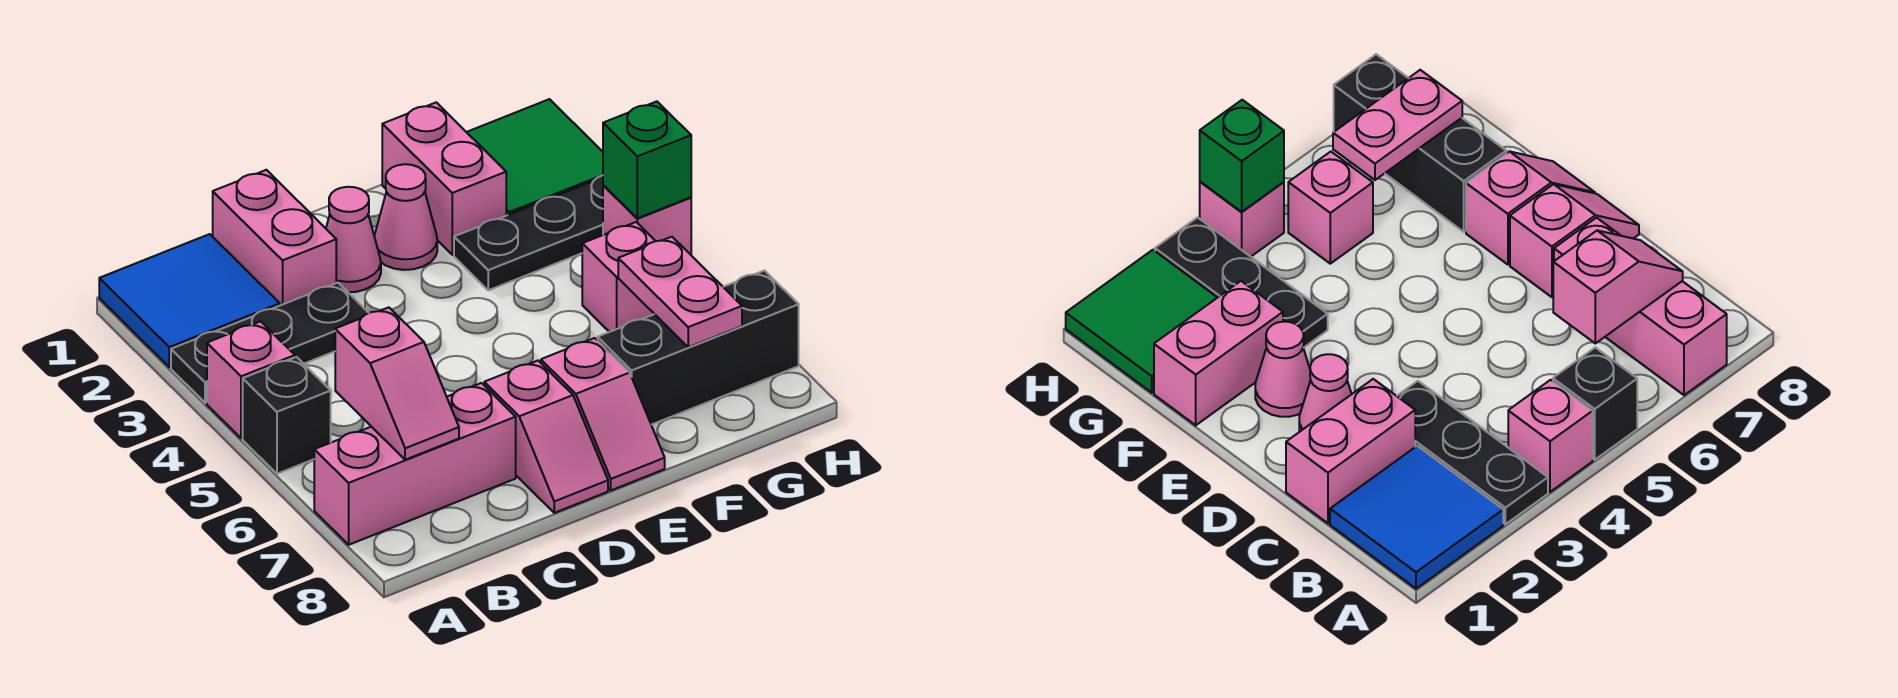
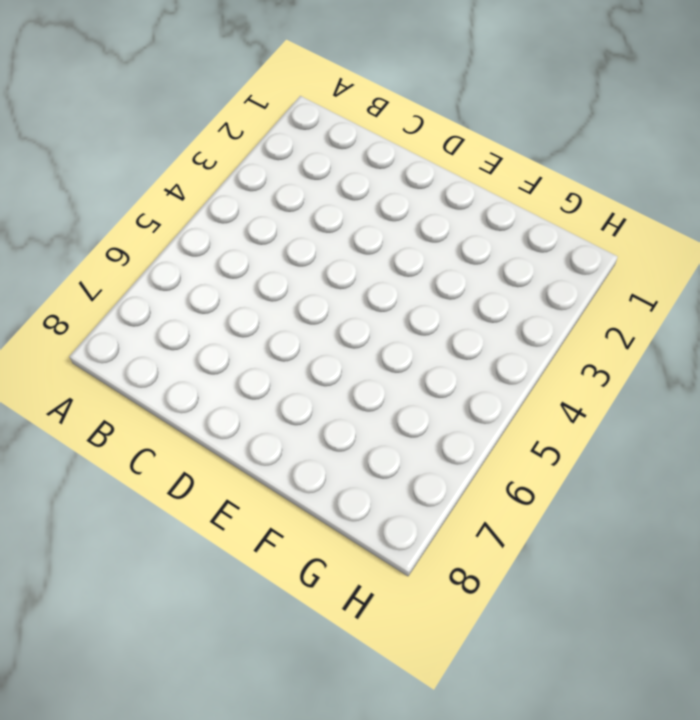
none -> blue tile A1:B2 level 1
none -> black plate A3:C3 level 1
none -> pink brick A4 level 1

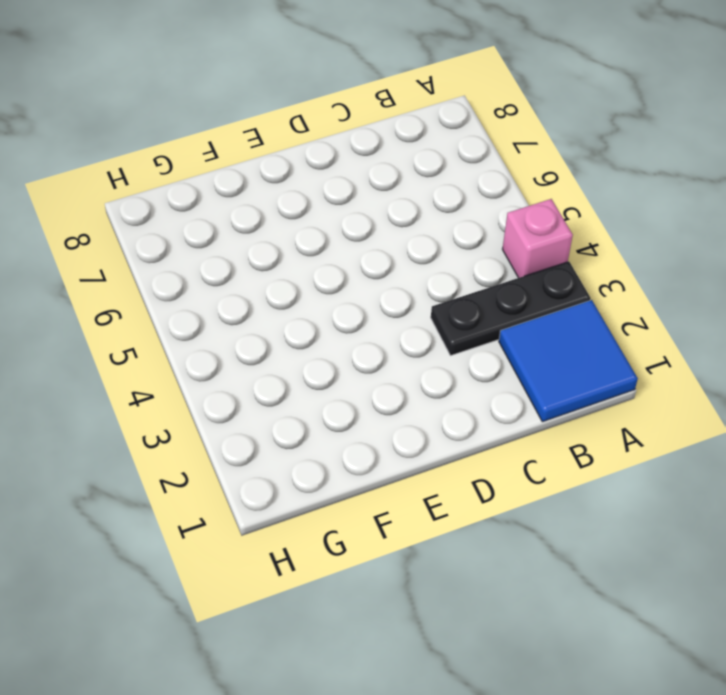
none -> black brick A5 level 1
none -> pink brick A7:C7 level 1
none -> pink brick C1:C2 level 1

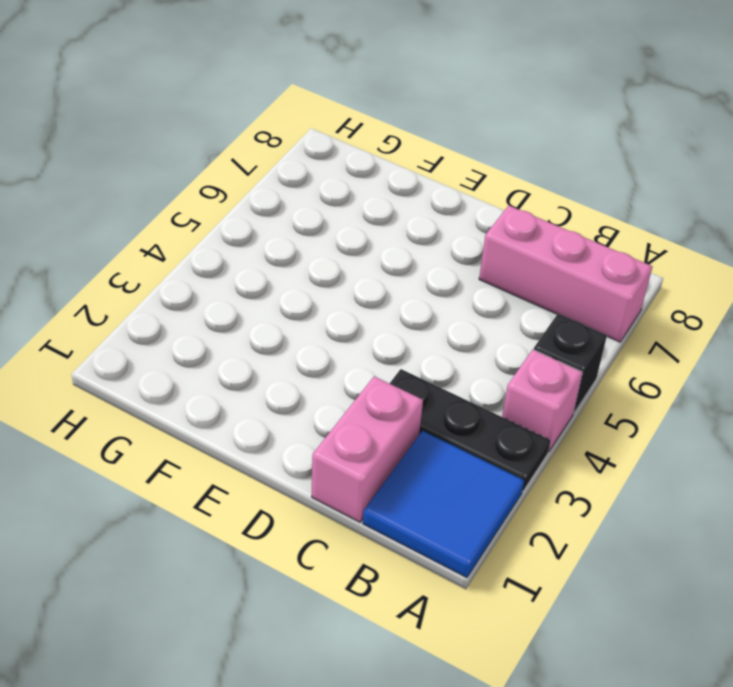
none -> pink cone D2 level 1
none -> pink slope D7:D8 level 1 top 7
none -> pink cone E2 level 1

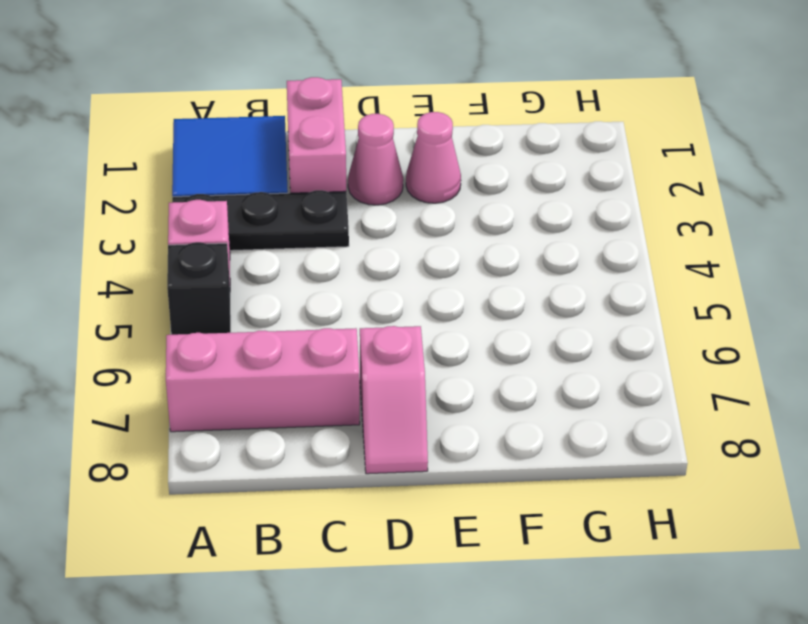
none -> pink slope E7:E8 level 1 top 7
none -> pink brick F1:F2 level 1
none -> black plate F3:H3 level 1

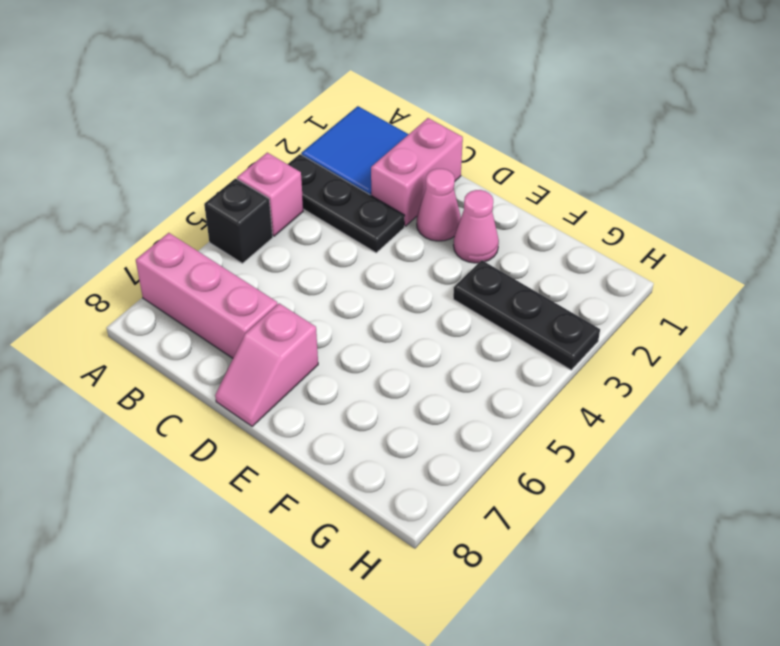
none -> pink slope E7:E8 level 1 top 7
none -> pink brick F1:F2 level 1
none -> black brick F7:H7 level 1

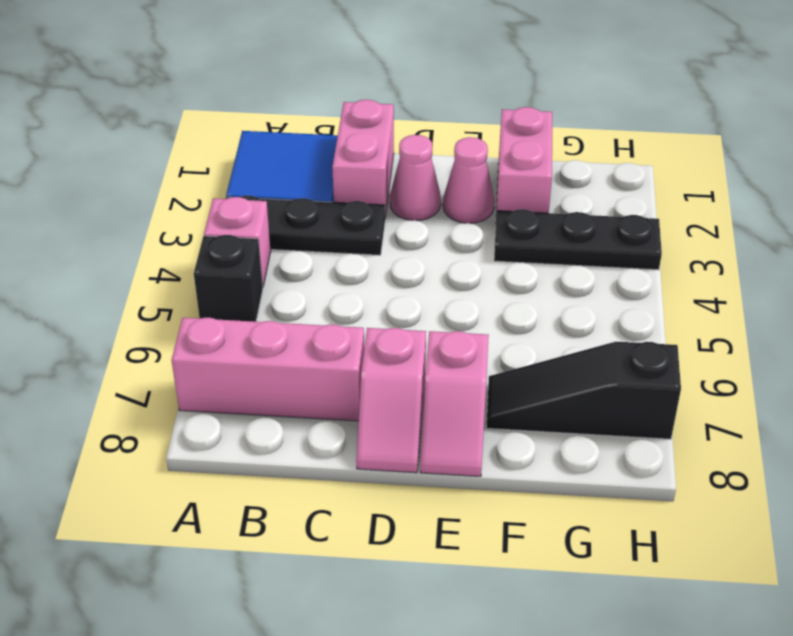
black slope F7:H7 level 1 top H -> black brick F7:H7 level 1
none -> green tile G1:H2 level 1
none -> pink brick G5 level 1
none -> pink brick H4 level 1

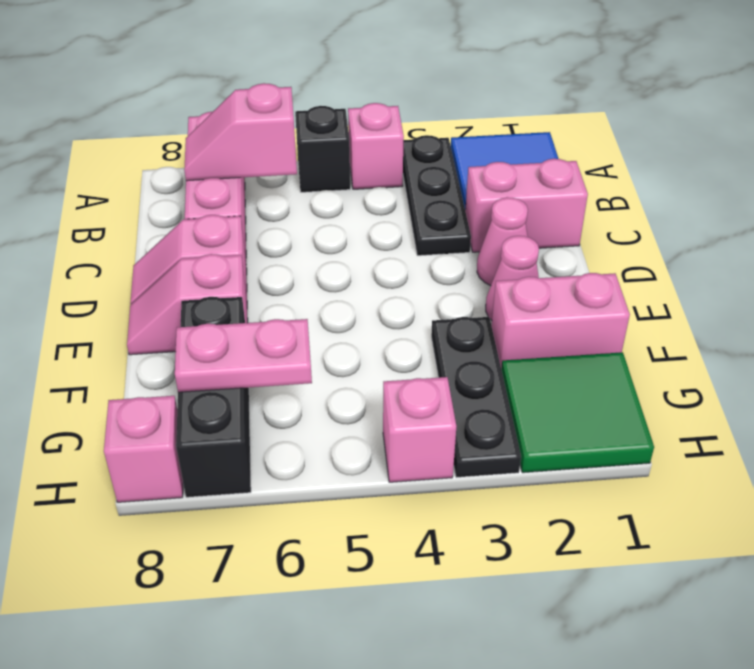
pink brick H8 level 1 -> pink brick G5 level 1
none -> green brick H4 level 2

